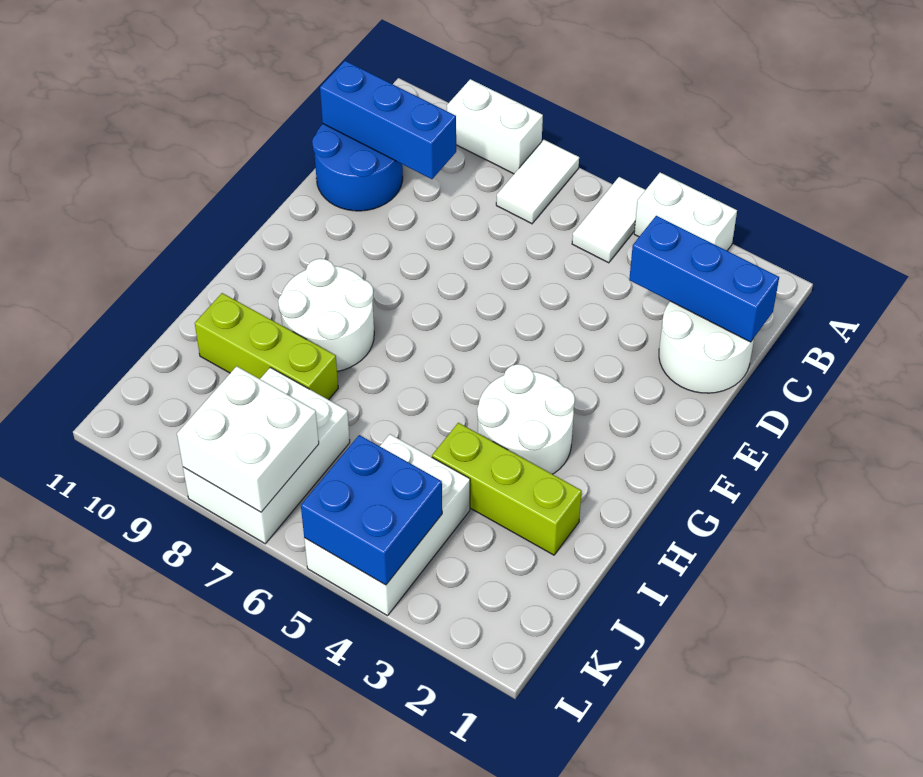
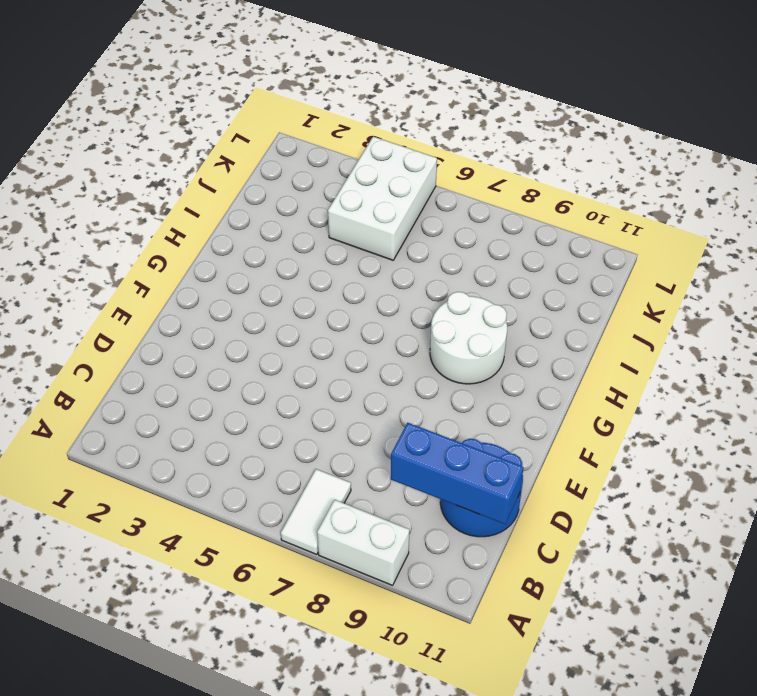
none -> white brick A3:A4 level 1
none -> white tile A5:B5 level 1
none -> white round brick C1:D2 level 1

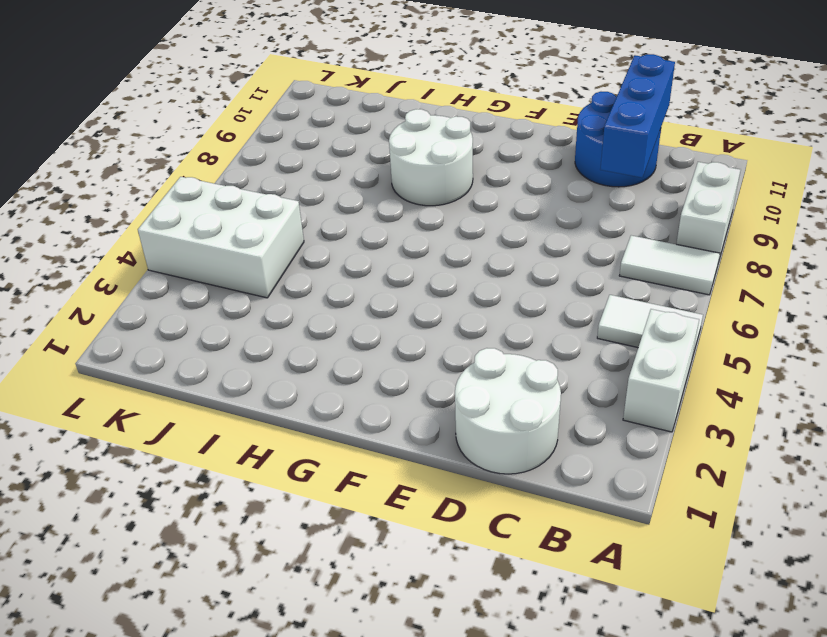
none -> white round brick G3:H4 level 1
none -> lime brick I2:I4 level 1
none -> lime brick I8:I10 level 1

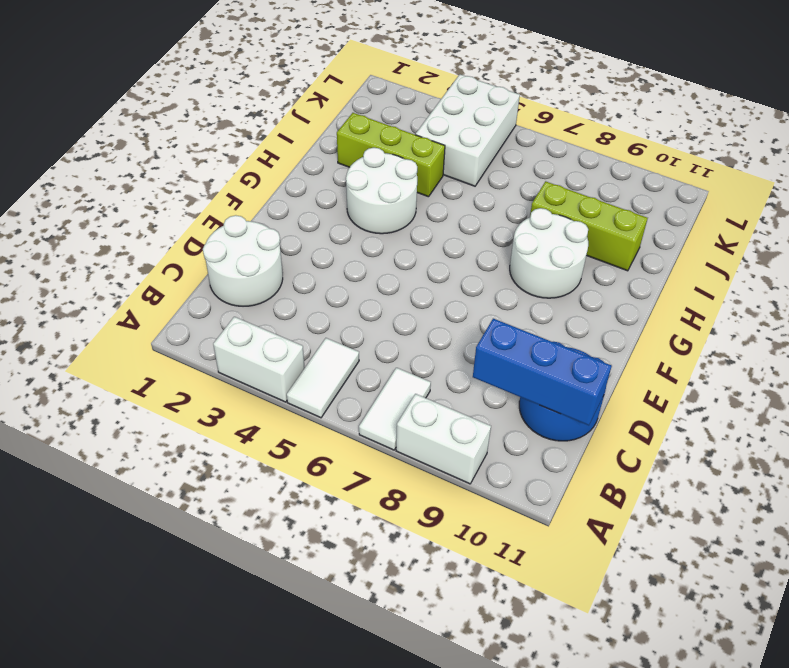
none -> white brick J7:L8 level 1
none -> blue brick C1:C3 level 2
none -> blue brick K4:L5 level 2

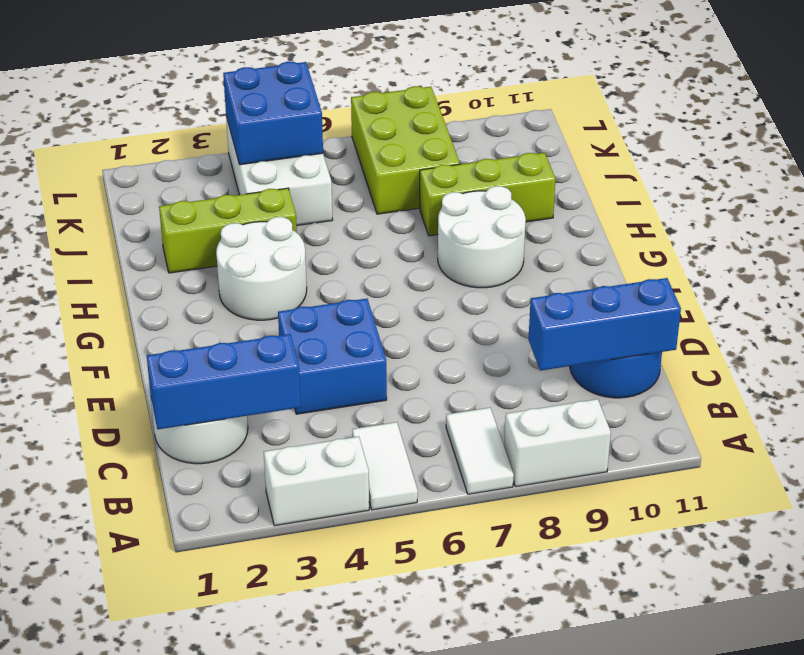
blue brick D4:E5 level 1 -> none
lime brick J7:L8 level 1 -> white brick J7:L8 level 1
none -> white brick K7:L8 level 2

